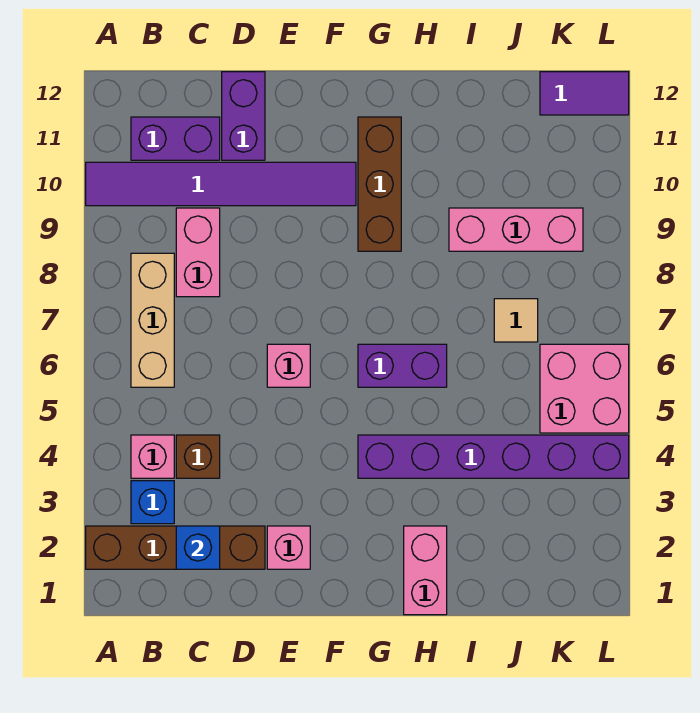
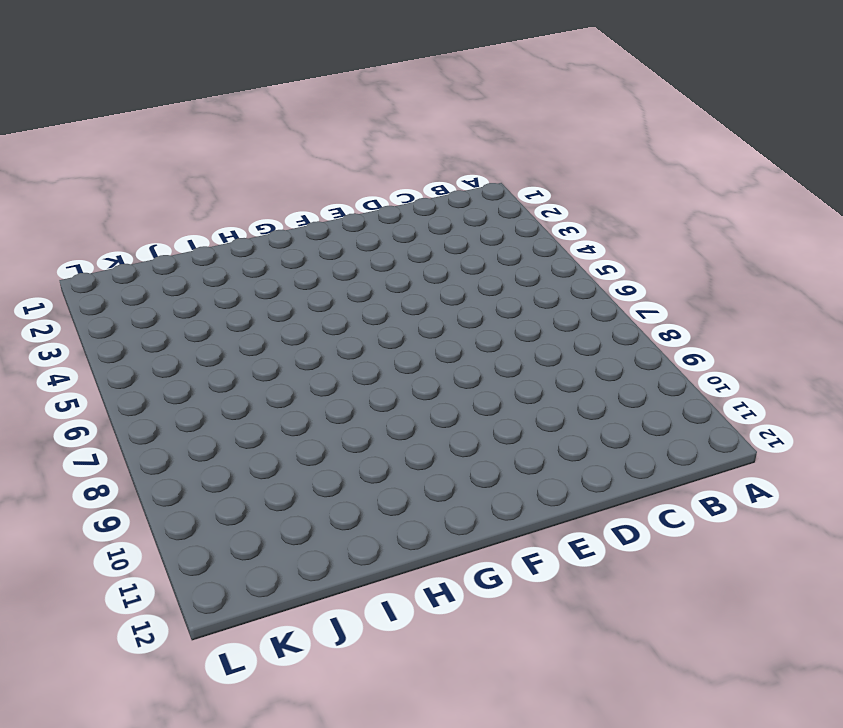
none -> brown brick A2:D2 level 1
none -> purple tile A10:F10 level 1
none -> blue brick B3 level 1

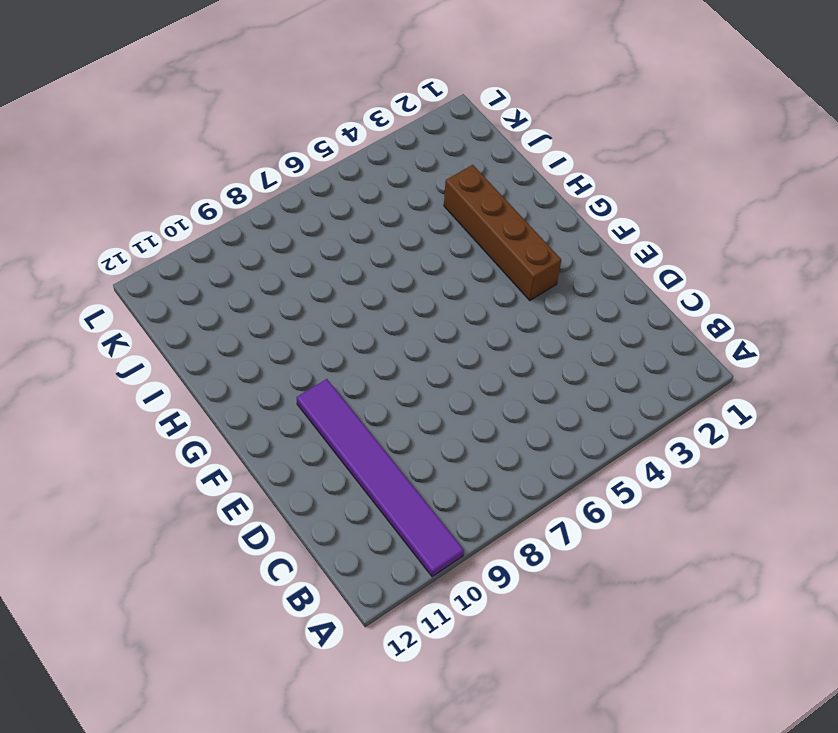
brown brick F3:I3 level 1 -> brown brick A2:D2 level 1
none -> blue brick B3 level 1
none -> pink brick B4 level 1
none -> tan brick B6:B8 level 1

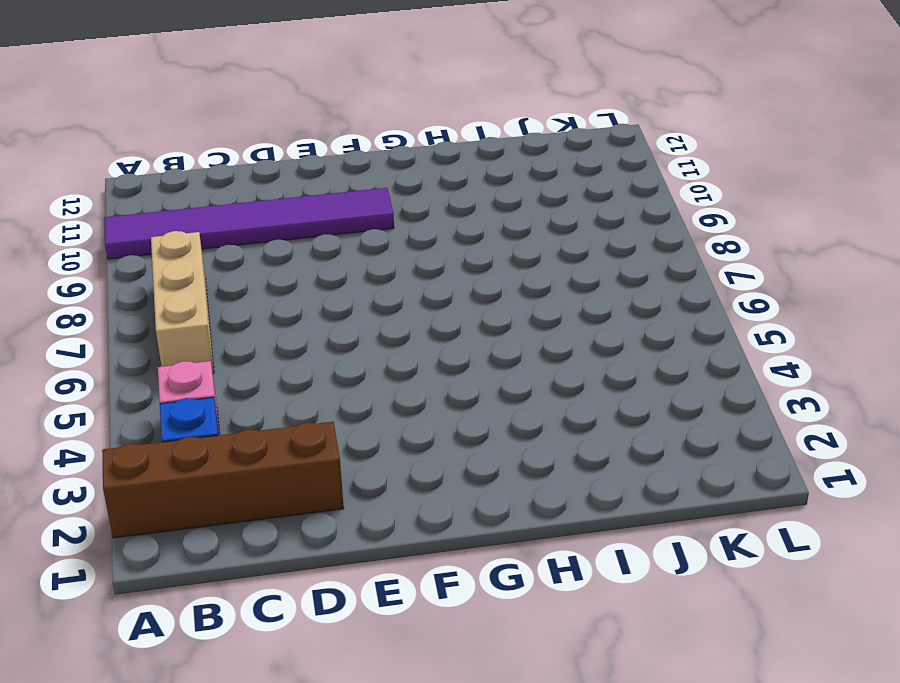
none -> purple brick B11:C11 level 1
none -> brown brick C4 level 1
none -> pink brick C8:C9 level 1

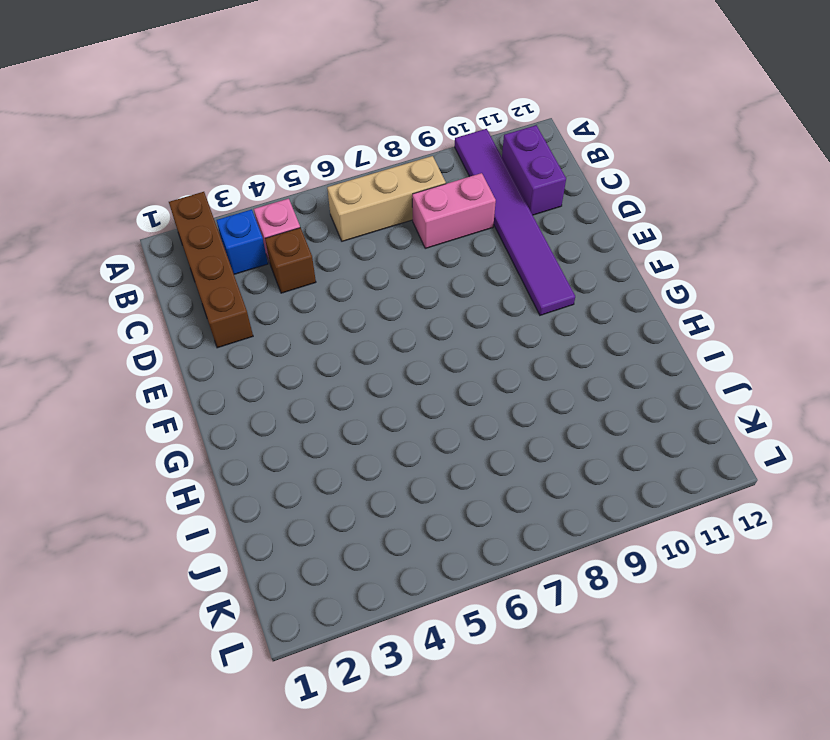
none -> purple brick D11:D12 level 1
none -> pink brick E2 level 1
none -> pink brick E6 level 1

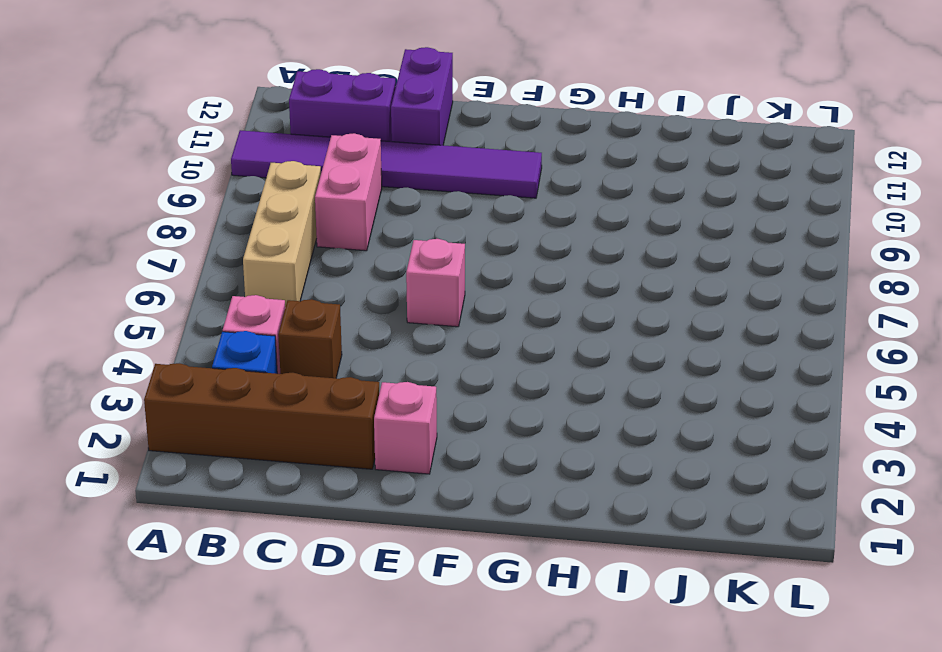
none -> purple brick G4:L4 level 1
none -> purple brick G6:H6 level 1
none -> brown brick G9:G11 level 1

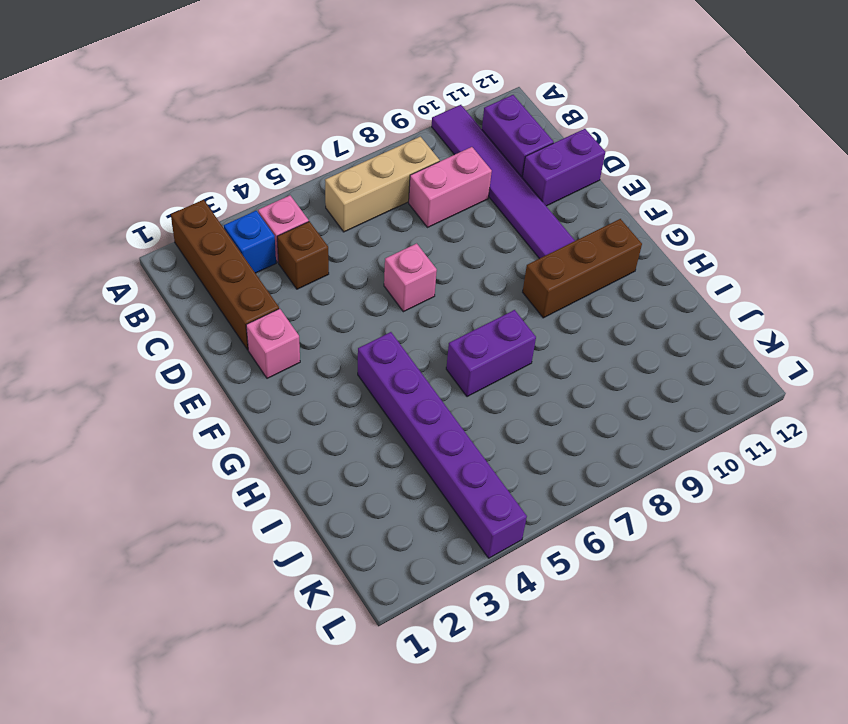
purple brick H6:H7 level 1 -> purple brick G6:H6 level 1
none -> pink brick H1:H2 level 1
none -> pink brick I9:K9 level 1
none -> tan tile J7 level 1

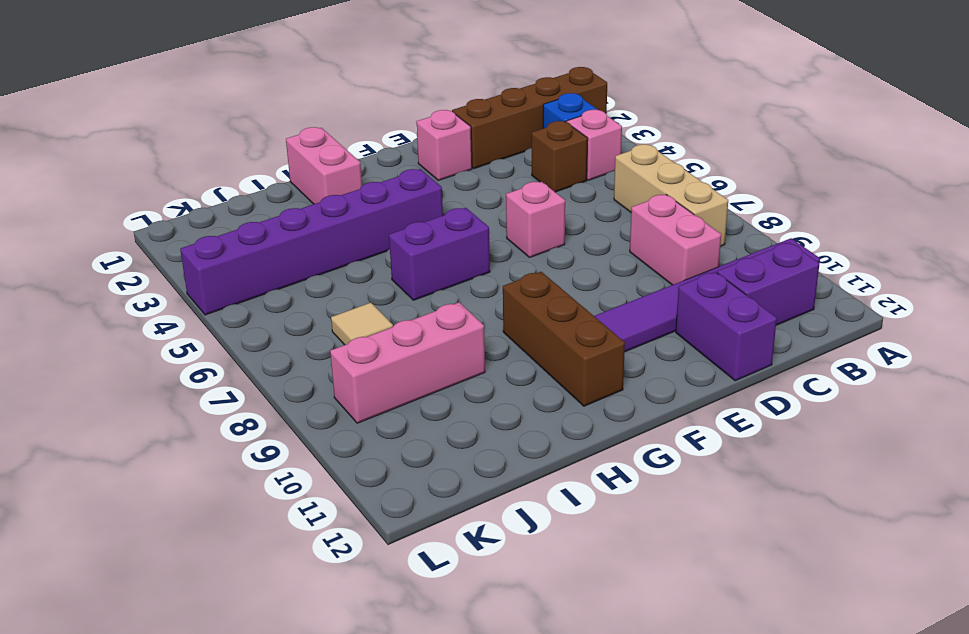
none -> pink brick K5:L6 level 1
none -> purple tile K12:L12 level 1
none -> blue brick C2 level 2

